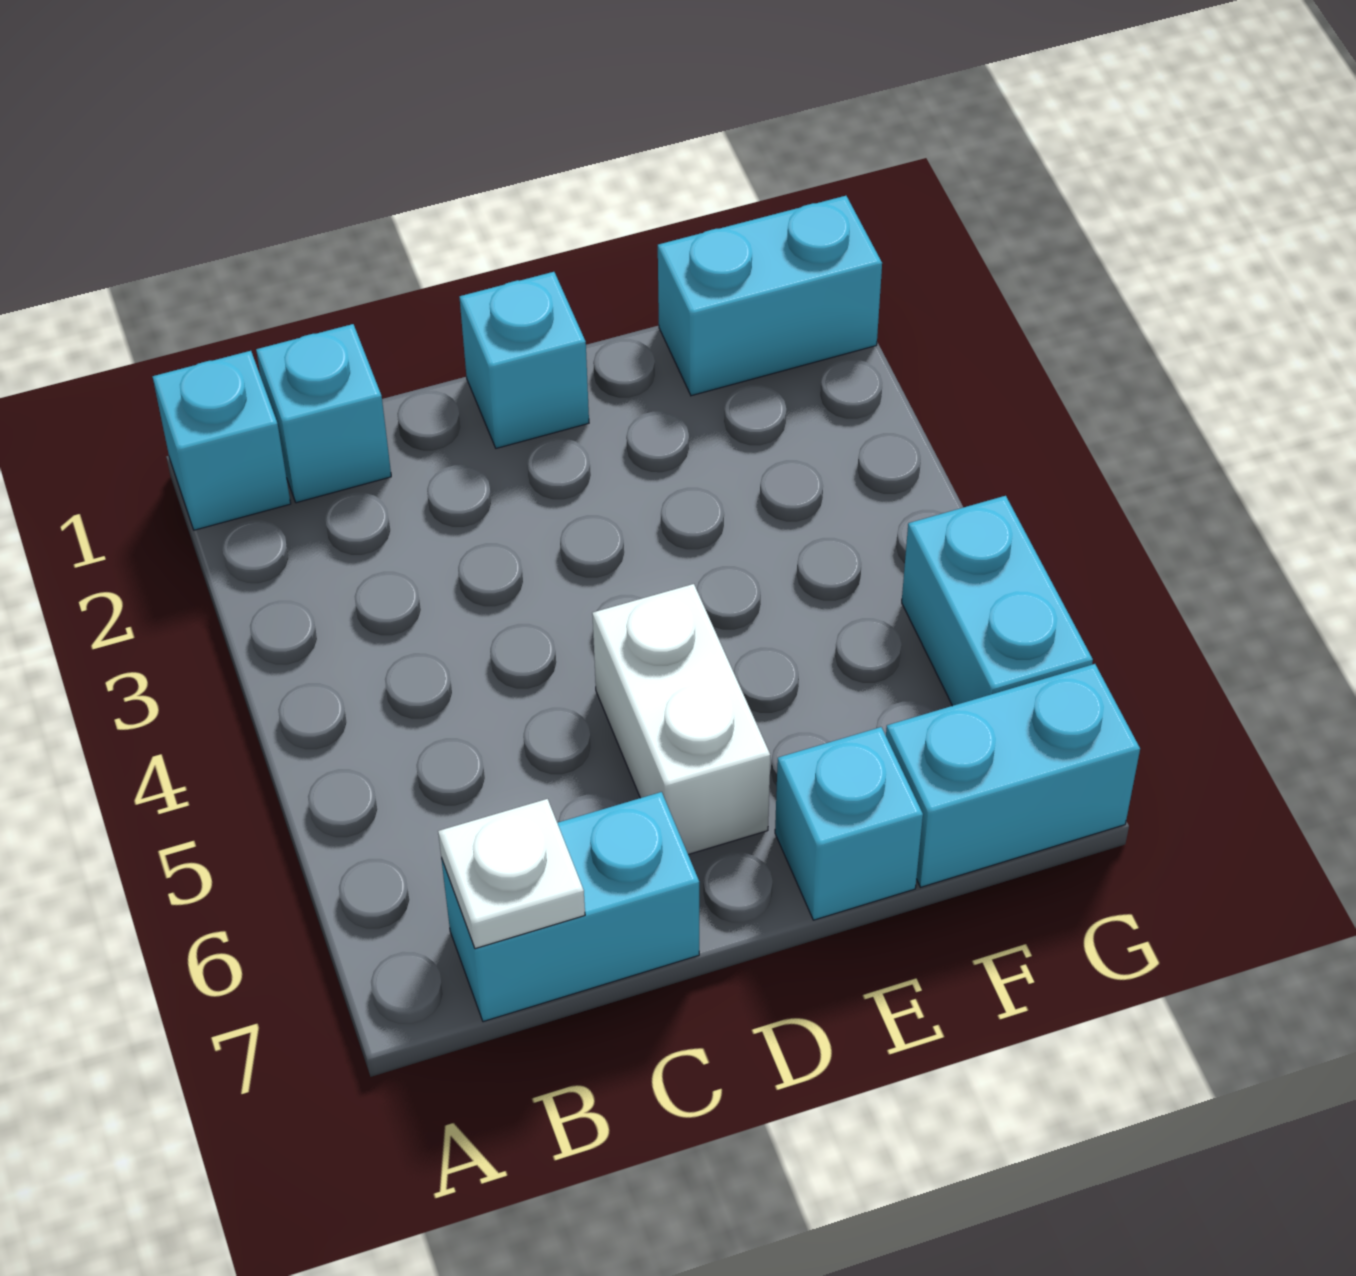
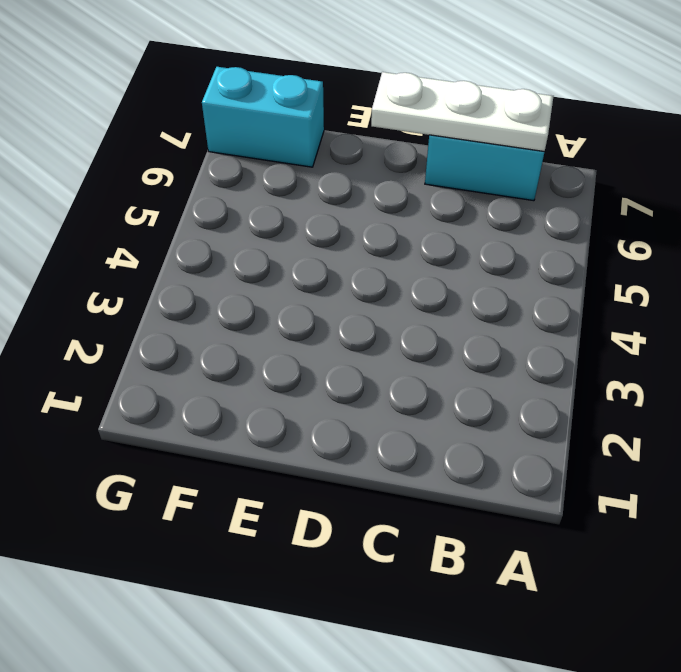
white plate B7:D7 level 2 -> white plate B7 level 2
none -> cyan brick A1 level 1
none -> cyan brick B1 level 1

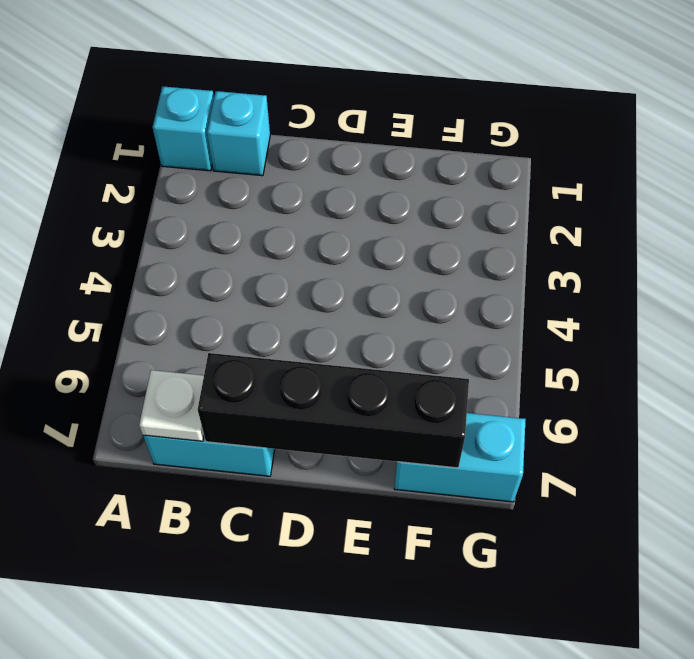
black brick C7:F7 level 2 -> none
none -> cyan brick D1 level 1
none -> white brick D5:D6 level 1

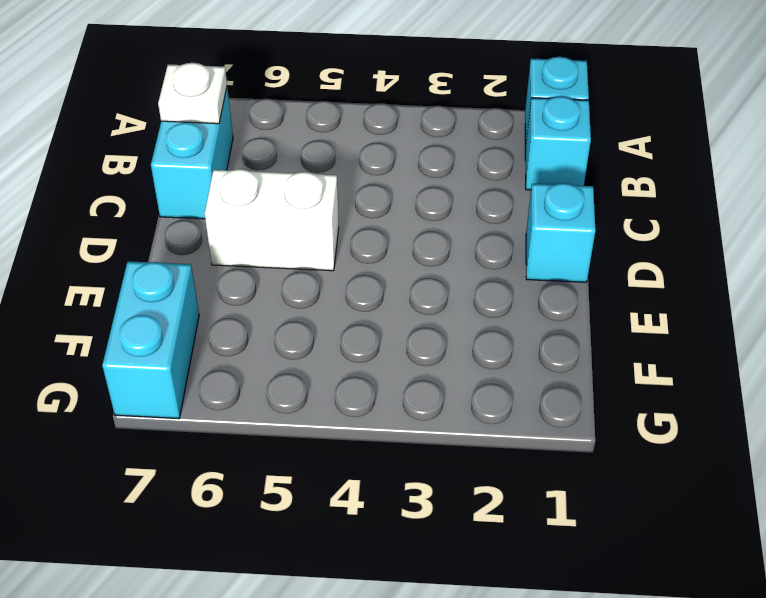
none -> cyan brick E7 level 1
none -> cyan brick F1:G1 level 1

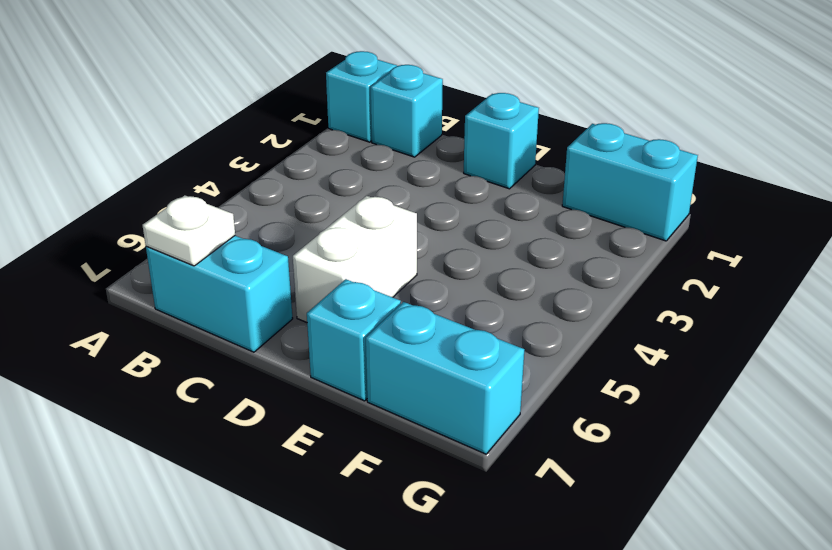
none -> cyan brick G5:G6 level 1

